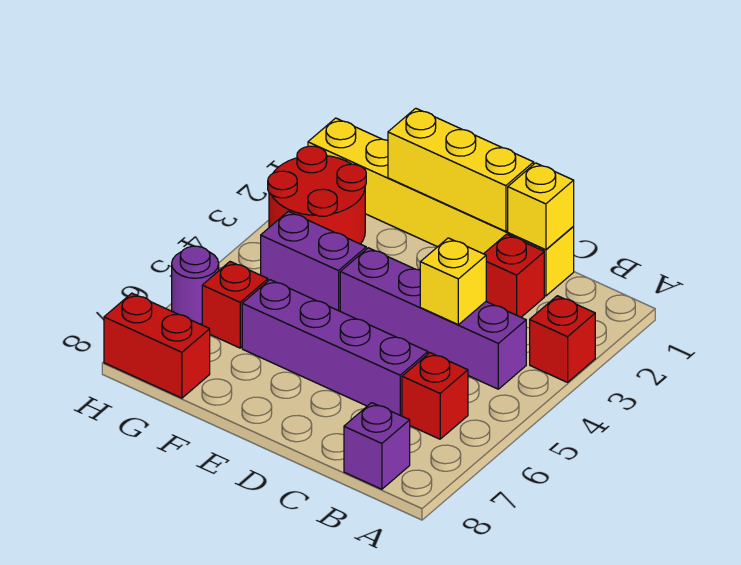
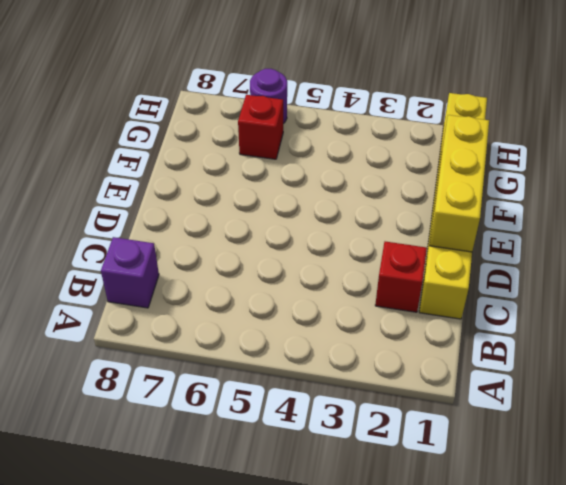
none -> red brick A3 level 1
none -> purple brick B4:E4 level 1
none -> red brick B6 level 1

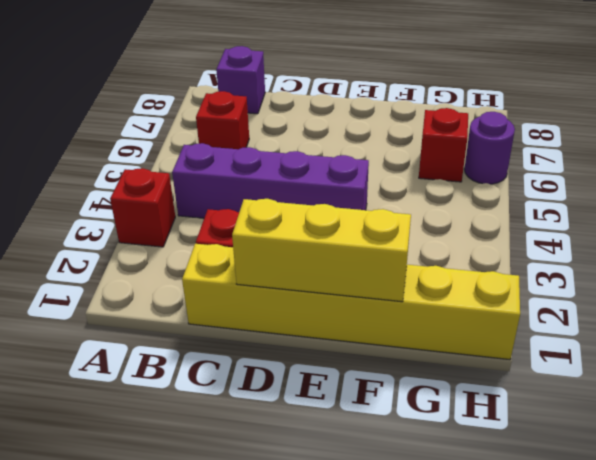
none -> purple brick C6:F6 level 1
none -> purple brick F4:G4 level 1
none -> red round brick G2:H3 level 1

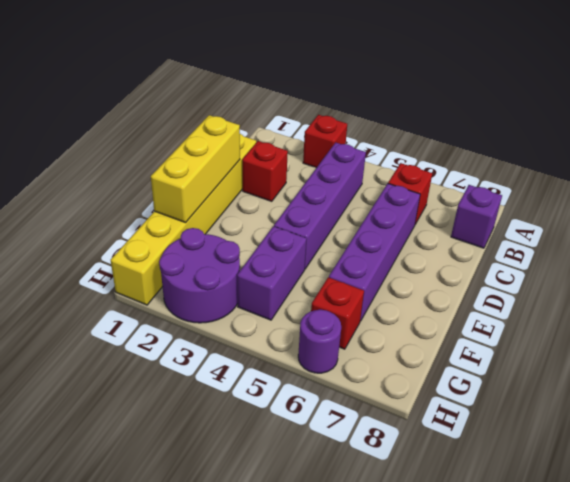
purple round brick G2:H3 level 1 -> red round brick G2:H3 level 1
none -> red brick G8:H8 level 1
none -> yellow brick C1 level 2
none -> yellow brick C4 level 2

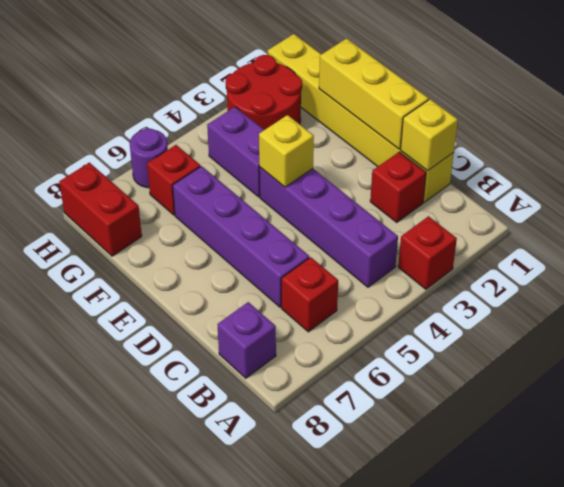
yellow brick E4 level 2 -> yellow brick C4 level 2

